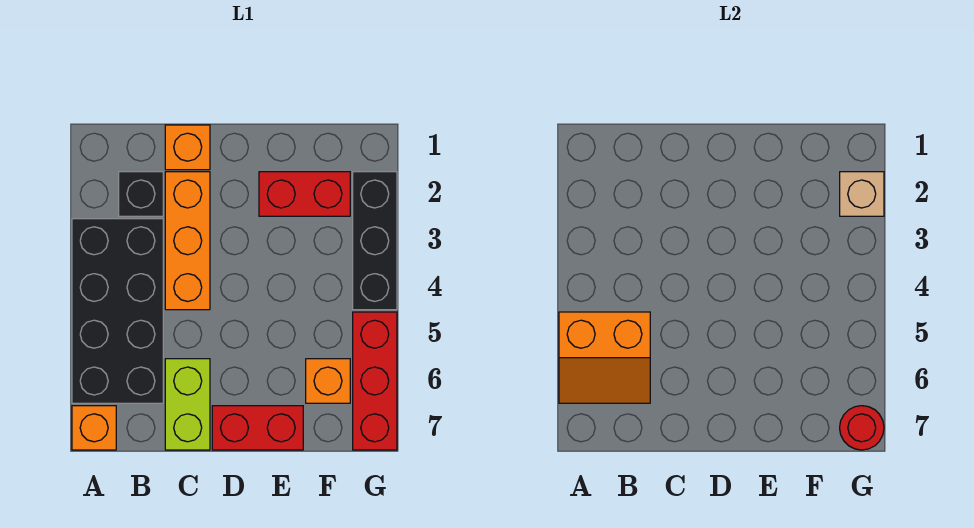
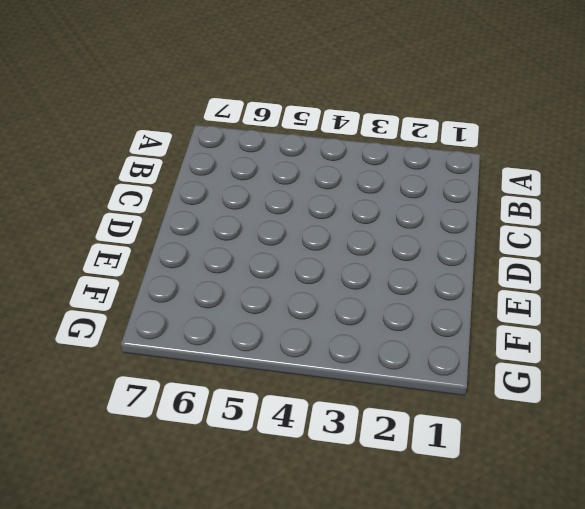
none -> black brick A3:B6 level 1
none -> orange brick A7 level 1
none -> black brick B2 level 1

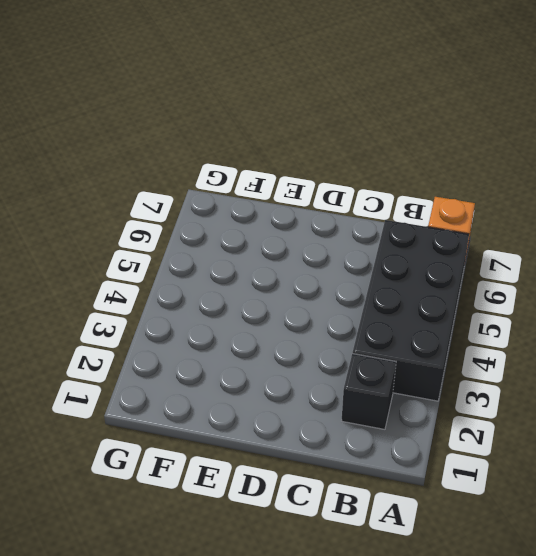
none -> orange brick C1 level 1
none -> orange brick C2:C4 level 1
none -> lime brick C6:C7 level 1

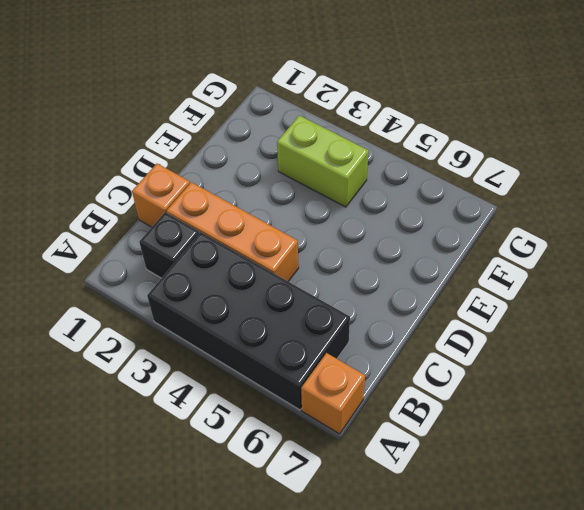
lime brick F3:F4 level 1 -> lime brick C6:C7 level 1
none -> red brick D7:E7 level 1
none -> red brick E2:F2 level 1
none -> orange brick F6 level 1

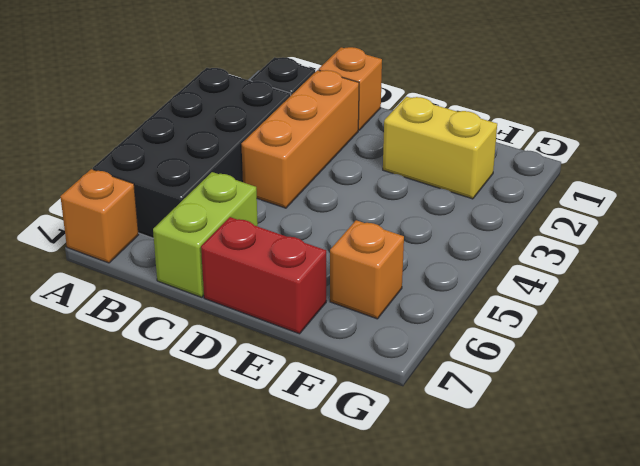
yellow brick E2:F2 level 1 -> red brick E2:F2 level 1
none -> black brick G2:G4 level 1
none -> red brick G5:G7 level 1
none -> orange slope A5:B6 level 2 top 5

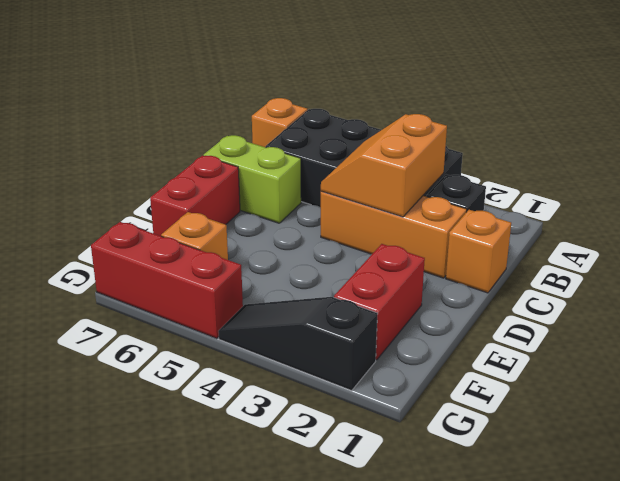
orange slope B3:C4 level 2 top 3 -> orange slope A5:B6 level 2 top 5
black slope G2:G4 level 1 top 2 -> black brick G2:G4 level 1
none -> tan brick G2 level 2
none -> red round brick G7 level 2

